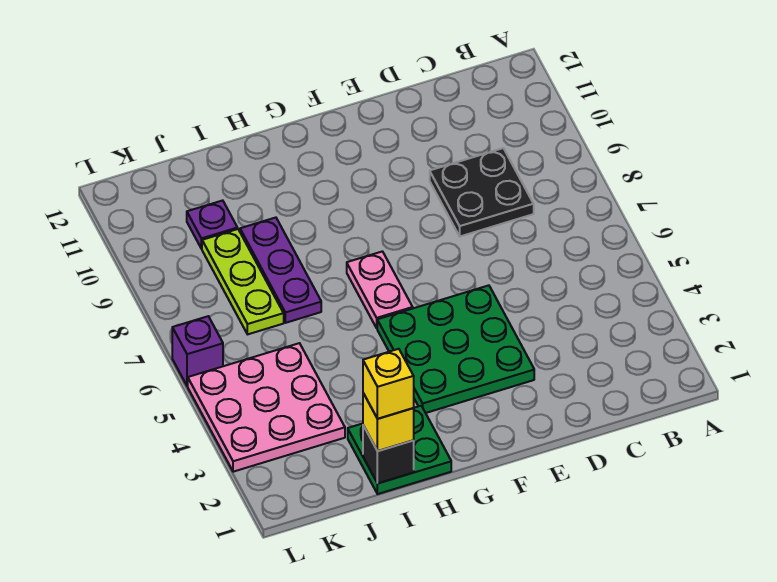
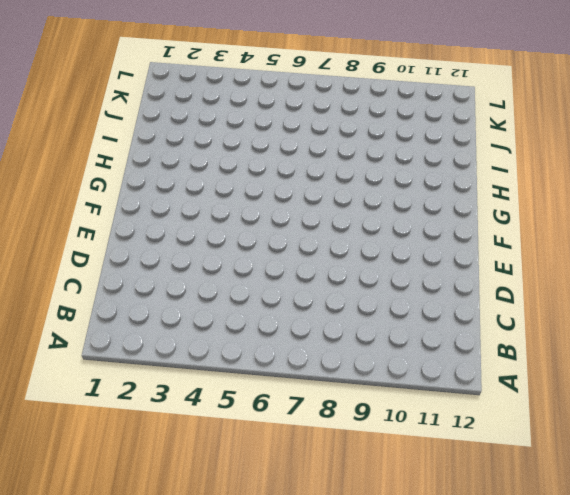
none -> black plate C8:D9 level 1
none -> green plate E3:G5 level 1
none -> pink plate G6:G7 level 1

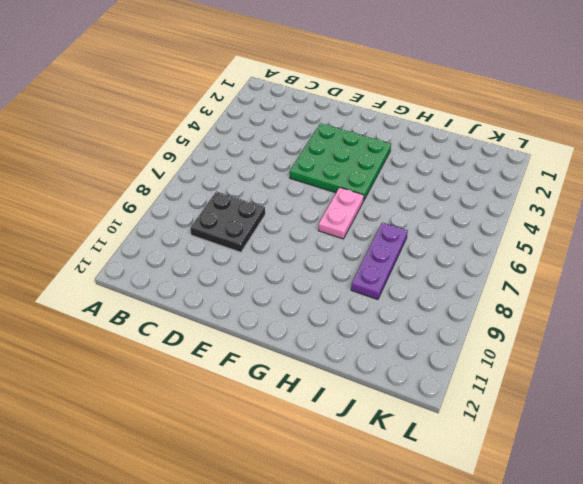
none -> green plate H1:I2 level 1
none -> pink plate J3:L5 level 1
none -> lime plate J7:J9 level 1

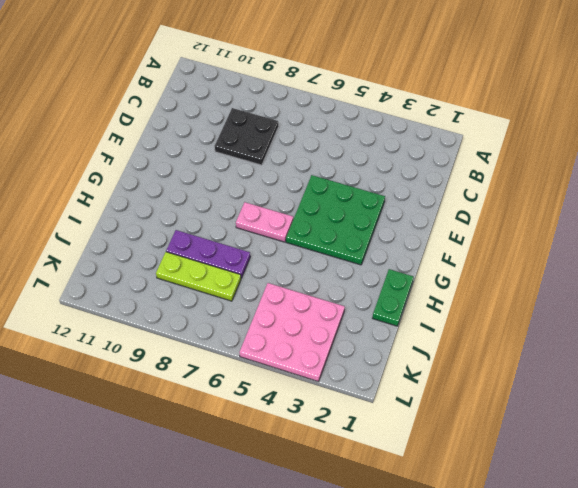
green plate H1:I1 level 1 -> green plate H1:I2 level 1
none -> purple plate J10 level 1
none -> purple brick L6 level 1
none -> black brick I1 level 2

